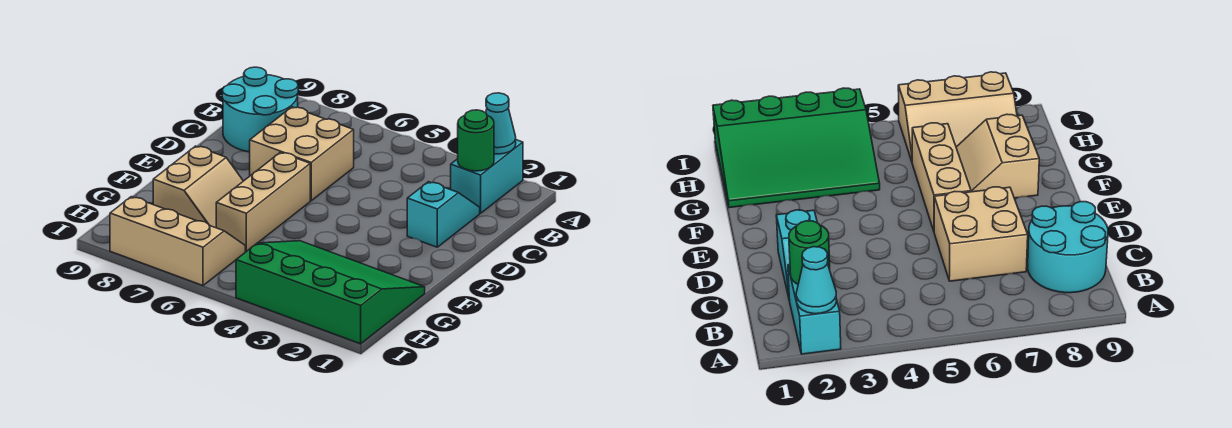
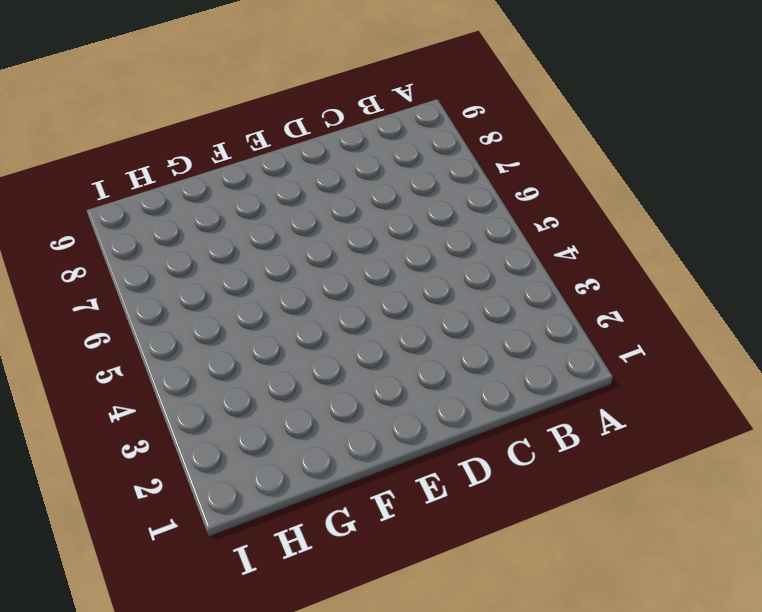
none -> cyan brick A2:B2 level 1
none -> cyan round brick B8:C9 level 1

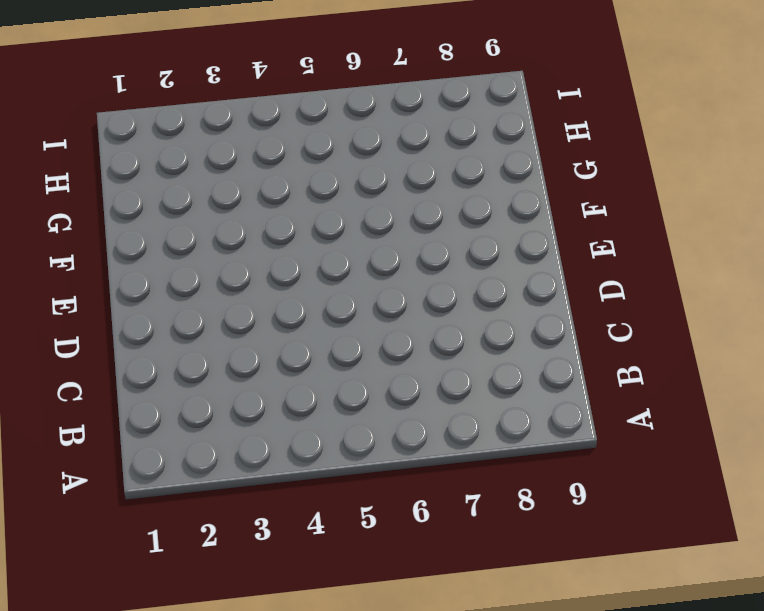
none -> cyan brick A2:B2 level 1
none -> cyan round brick B8:C9 level 1

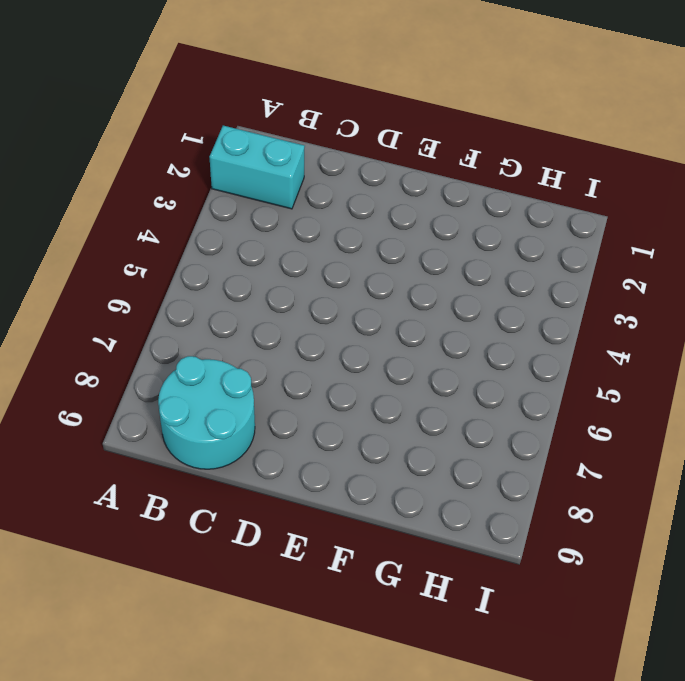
none -> cyan slope C2:D2 level 1 top D
none -> tan brick C6:D7 level 1

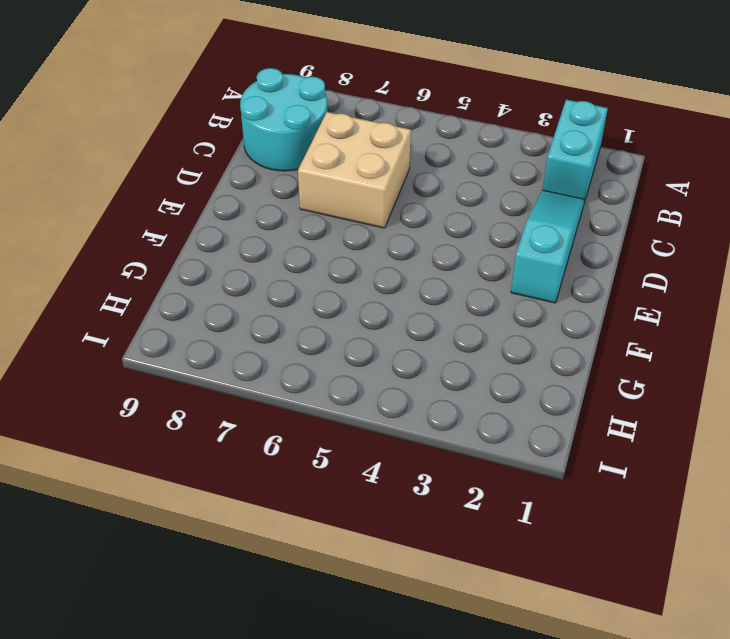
cyan slope C2:E2 level 1 top E -> cyan slope C2:D2 level 1 top D
none -> tan brick E6:G6 level 1
none -> tan slope F7:G8 level 1 top 8

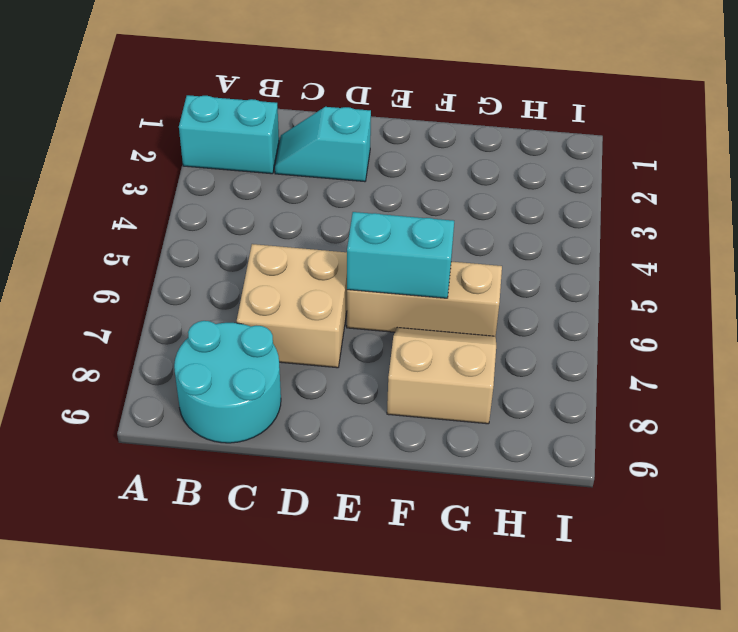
cyan brick E6:F6 level 2 -> none
none -> green slope G1:I4 level 1 top I
none -> tan slope H6:I8 level 1 top I

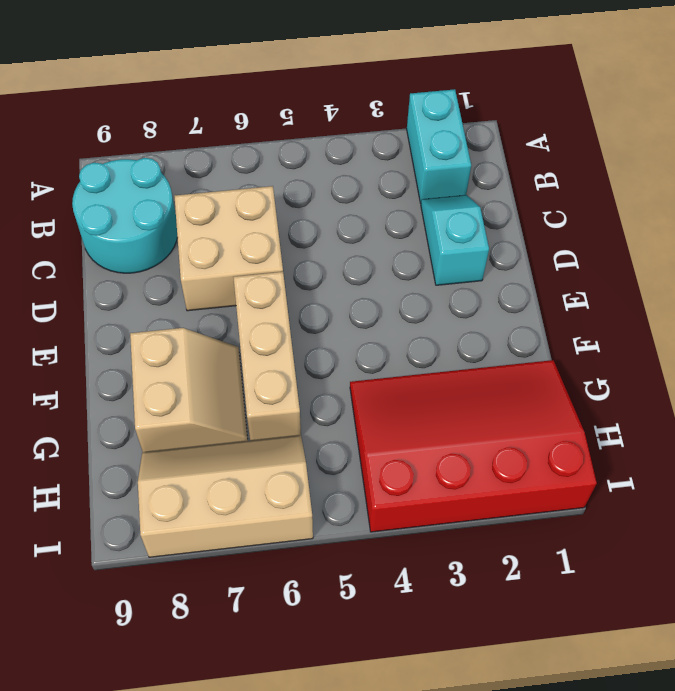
red slope G1:I4 level 1 top I -> green slope G1:I4 level 1 top I
none -> cyan cone A2 level 2
none -> green round brick B2 level 2

